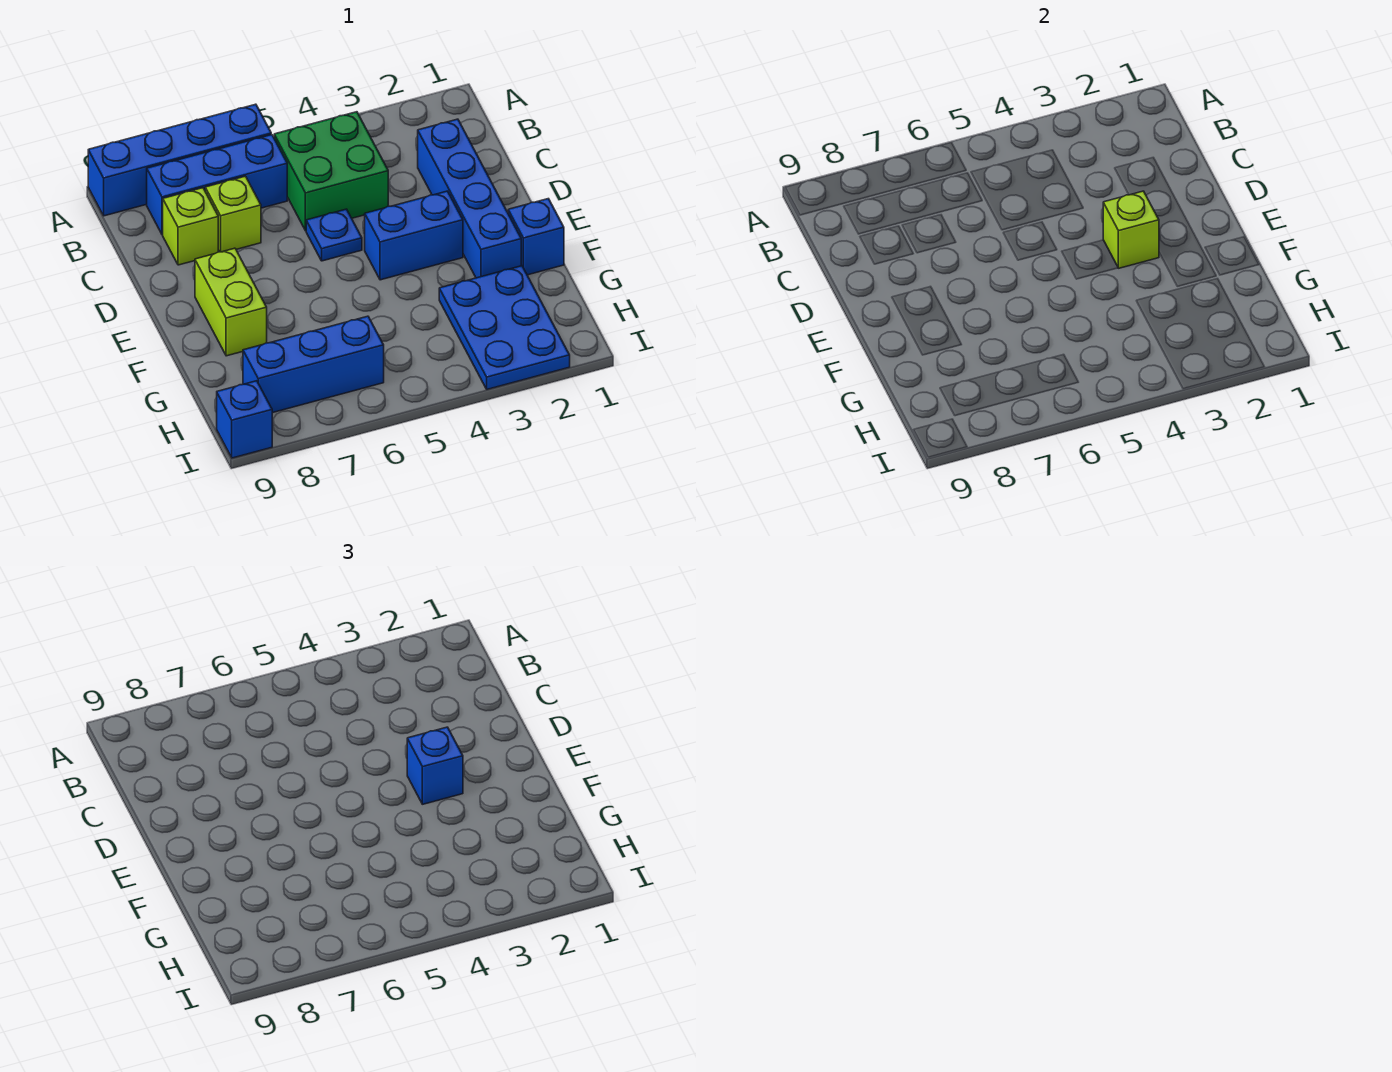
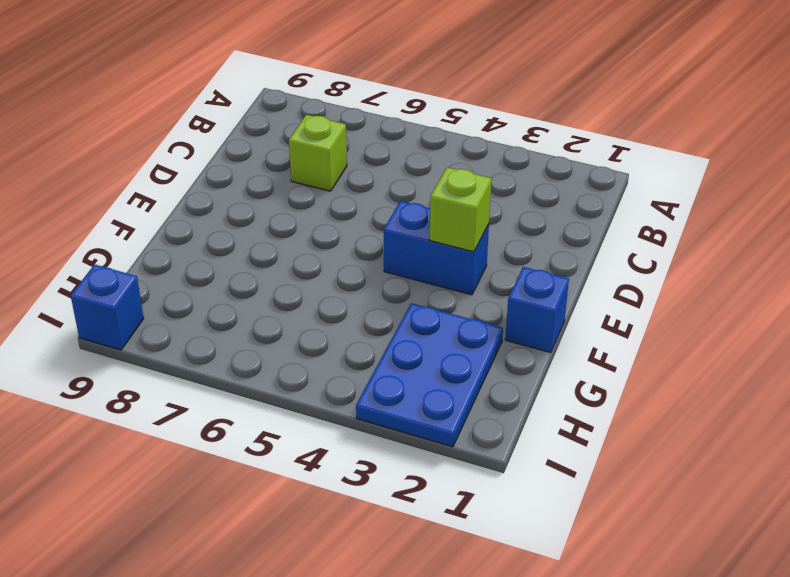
none -> blue brick A6:A9 level 1
none -> green brick B4:C5 level 1
none -> blue brick B6:B8 level 1

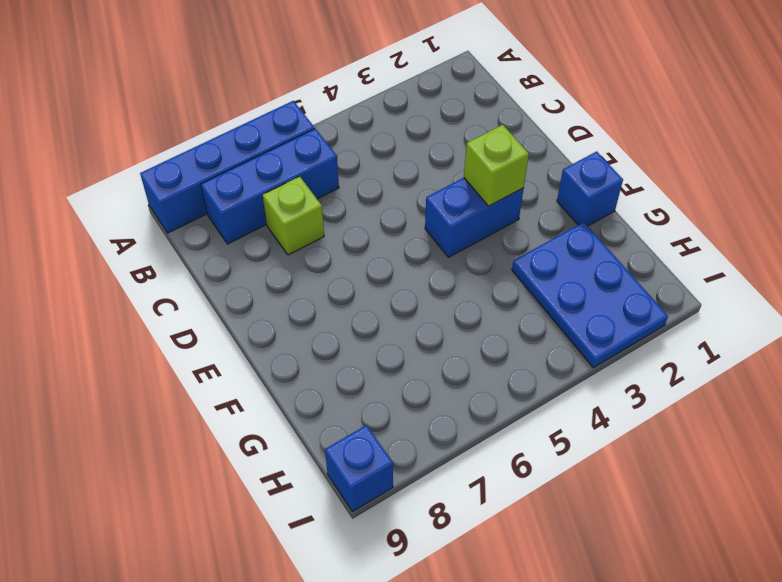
none -> green brick B4:C5 level 1
none -> blue brick C2:F2 level 1
none -> lime brick C8 level 1

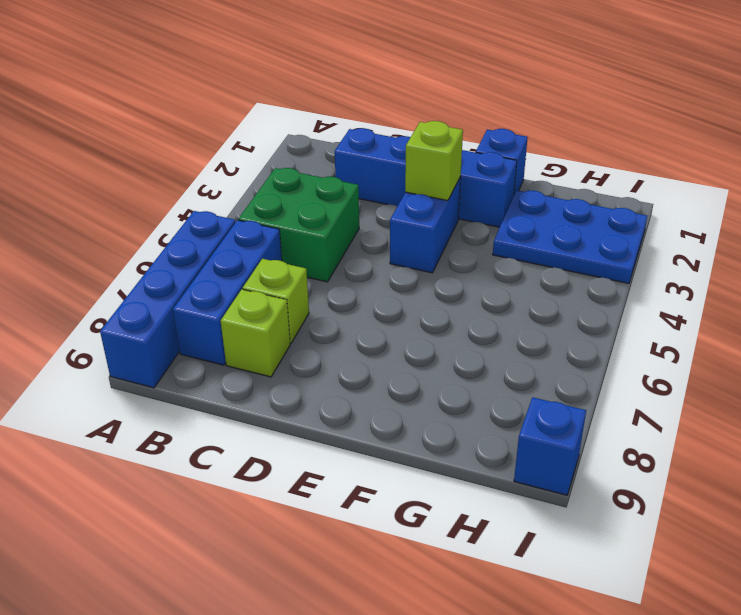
none -> blue plate D5 level 1
none -> lime brick E8:F8 level 1
none -> blue brick H6:H8 level 1

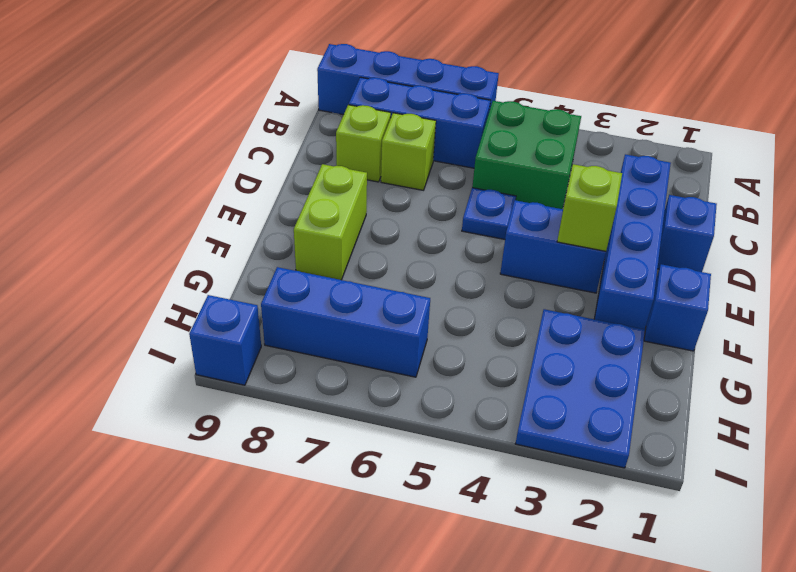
blue brick D1 level 1 -> blue brick E3 level 3

